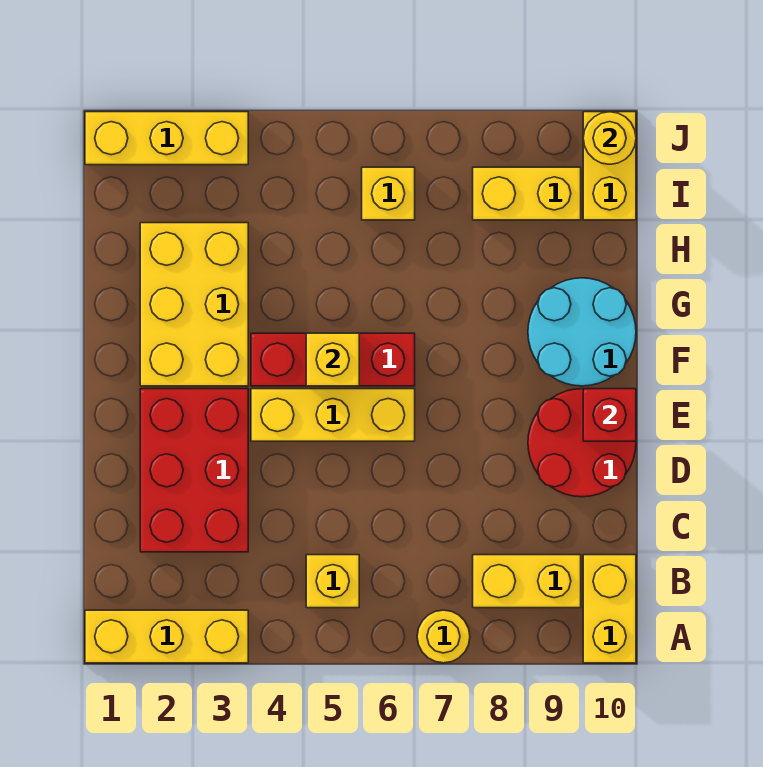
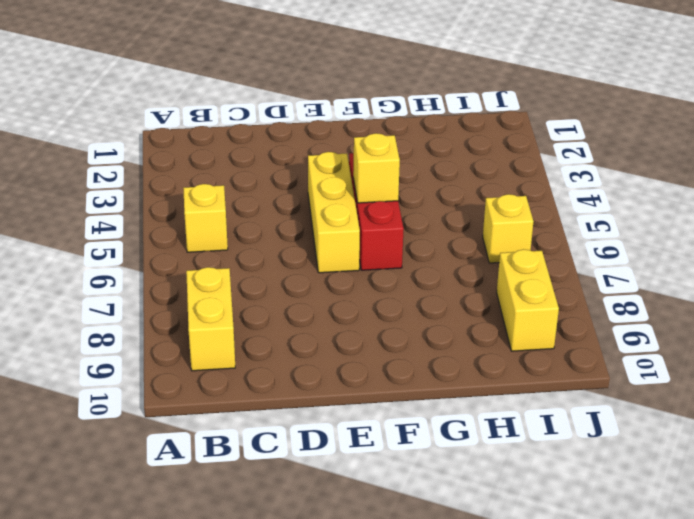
none -> yellow brick A1:A3 level 1
none -> yellow round brick A7 level 1
none -> yellow brick A10:B10 level 1

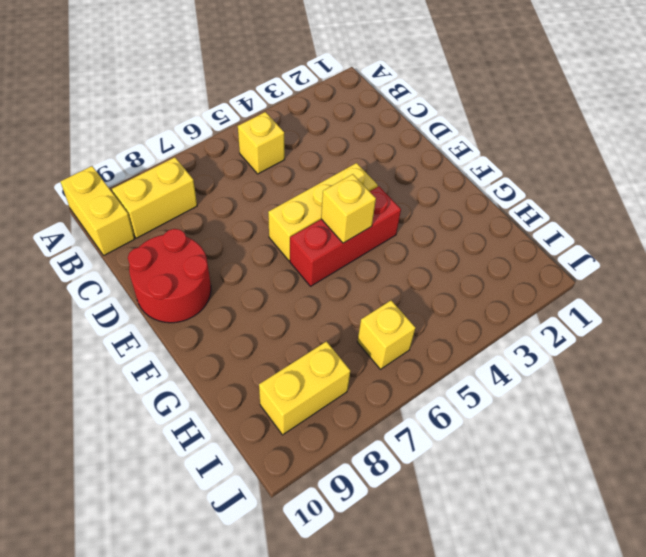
none -> yellow brick A1:A3 level 1
none -> yellow round brick A7 level 1
none -> red brick C2:E3 level 1

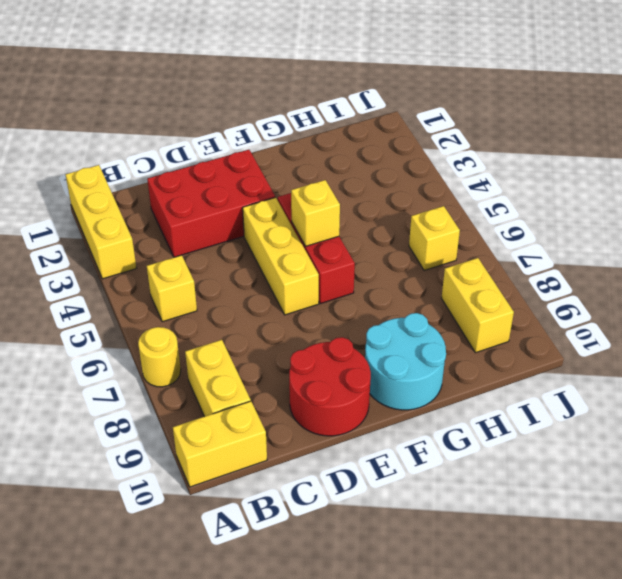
none -> yellow brick F2:H3 level 1
none -> yellow brick I10:J10 level 1
none -> yellow brick J1:J3 level 1

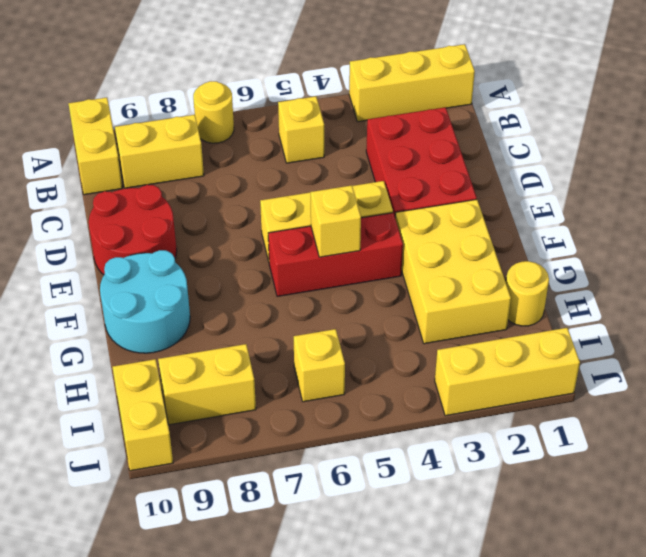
yellow round brick H1 level 1 -> yellow round brick J10 level 2
none -> red brick E10 level 2

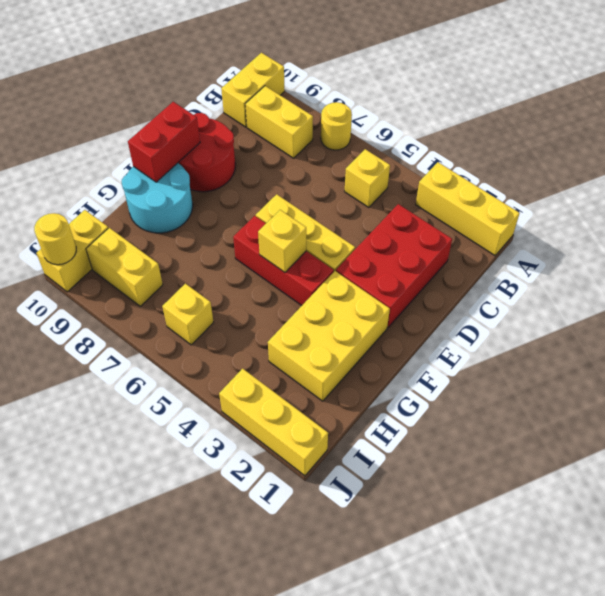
red brick E10:F10 level 2 -> red brick E10 level 2

